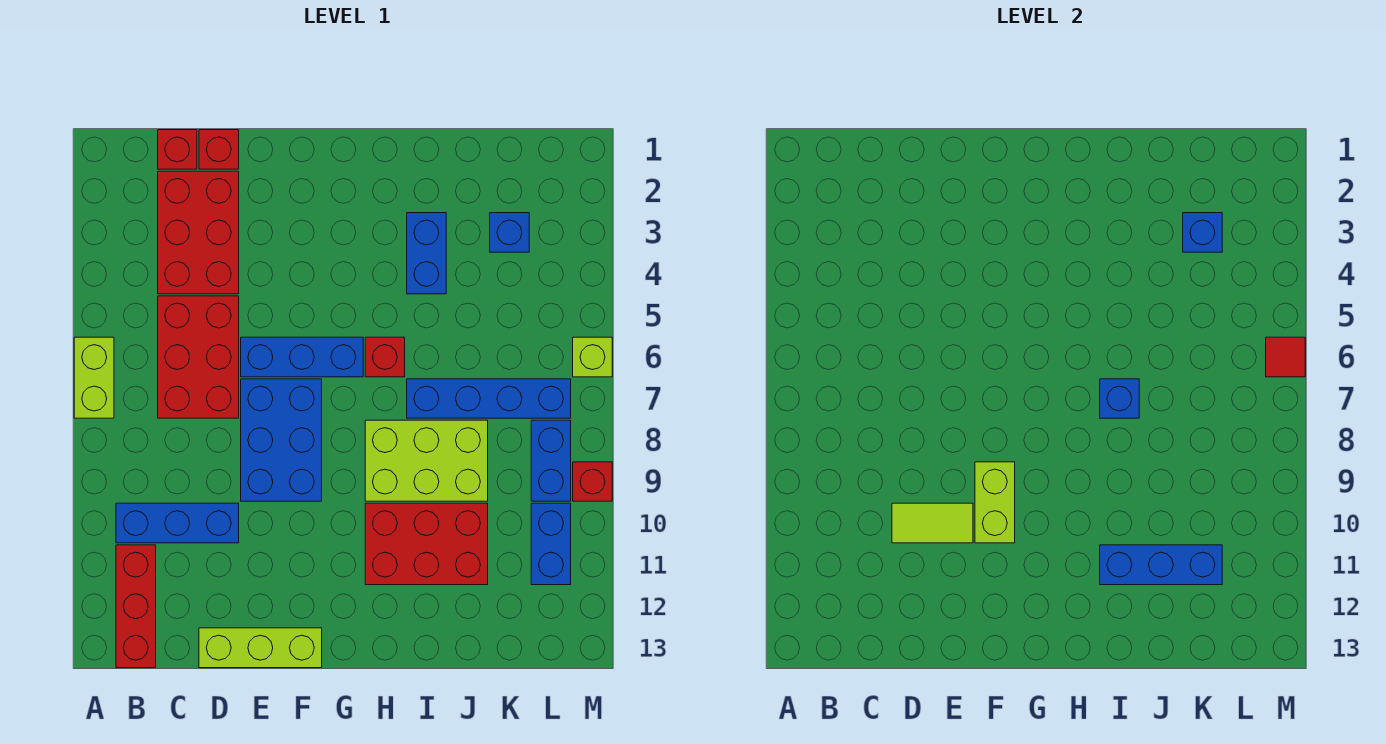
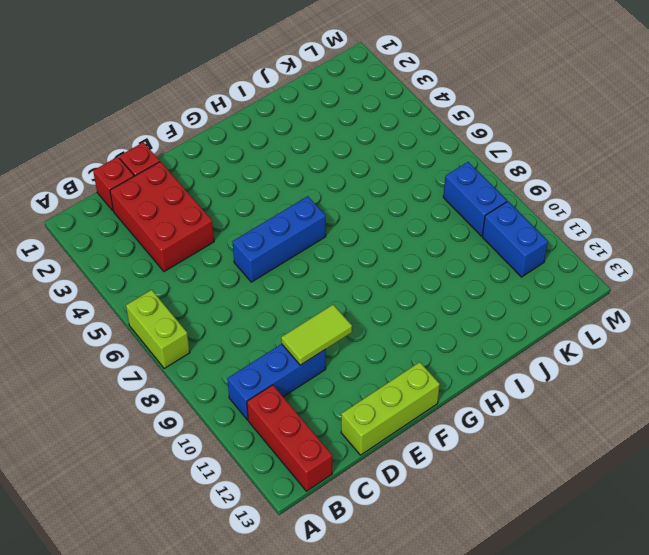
none -> red brick C5:D7 level 1
none -> blue brick E7:F9 level 1
none -> red brick H6 level 1

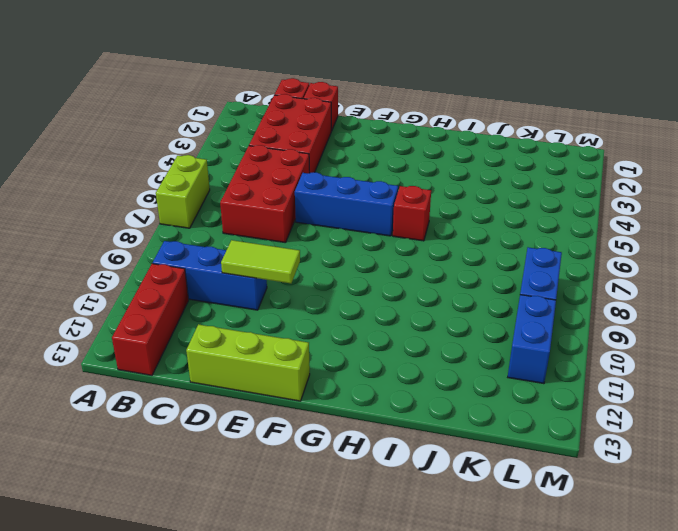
none -> blue brick E7:F9 level 1
none -> lime brick H8:J9 level 1
none -> red brick H10:J11 level 1

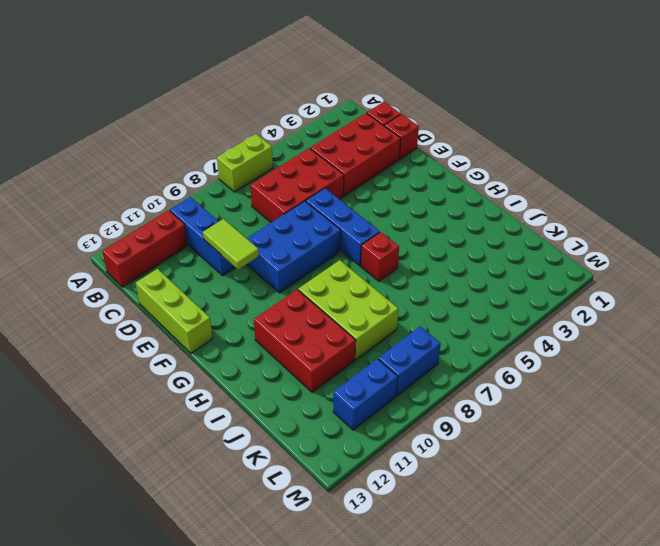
none -> blue brick I3:I4 level 1
none -> blue brick I7:L7 level 1
none -> blue brick K3 level 1

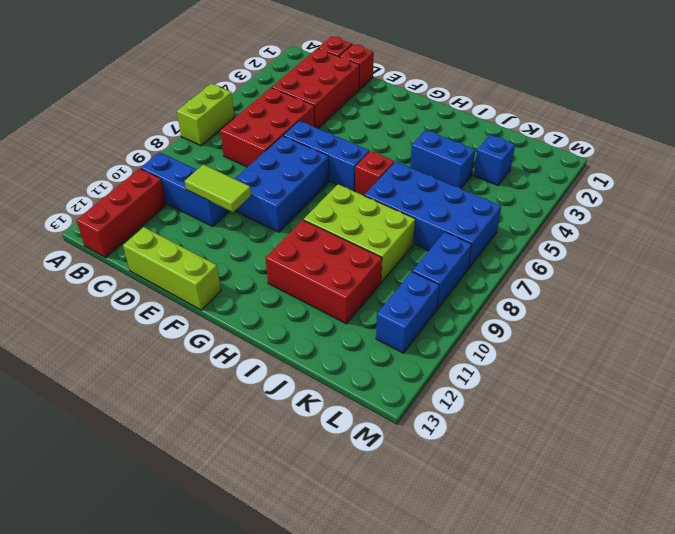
blue brick I4:J4 level 1 -> blue brick I3:I4 level 1
blue brick I6:L7 level 1 -> blue brick I7:L7 level 1
none -> lime brick M6 level 1
none -> red brick M9 level 1
none -> lime brick F9:F10 level 2

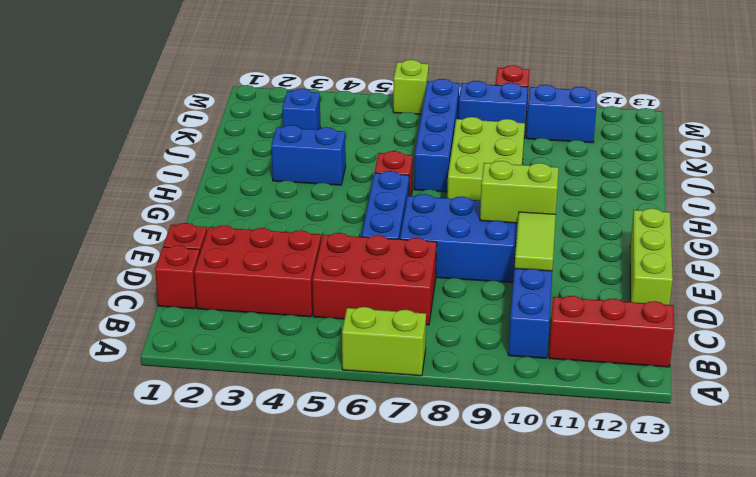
none -> red brick H10:J11 level 1
none -> blue brick I7 level 2
none -> blue brick I11:K11 level 2

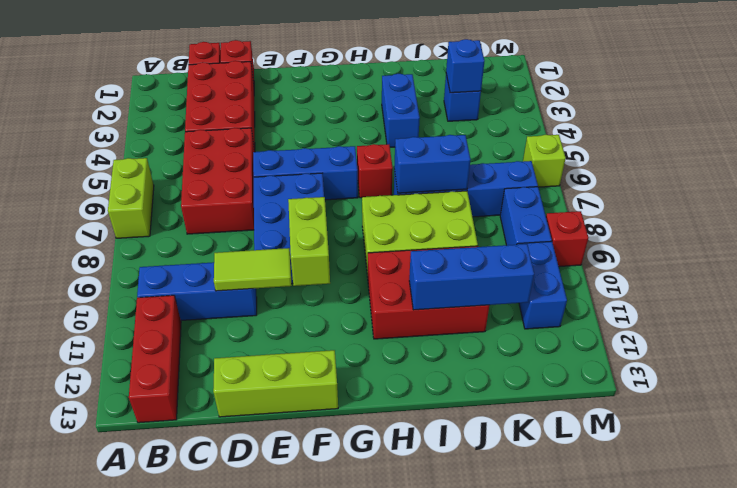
blue brick I7:J7 level 2 -> blue brick I7 level 2
none -> red tile M6 level 2

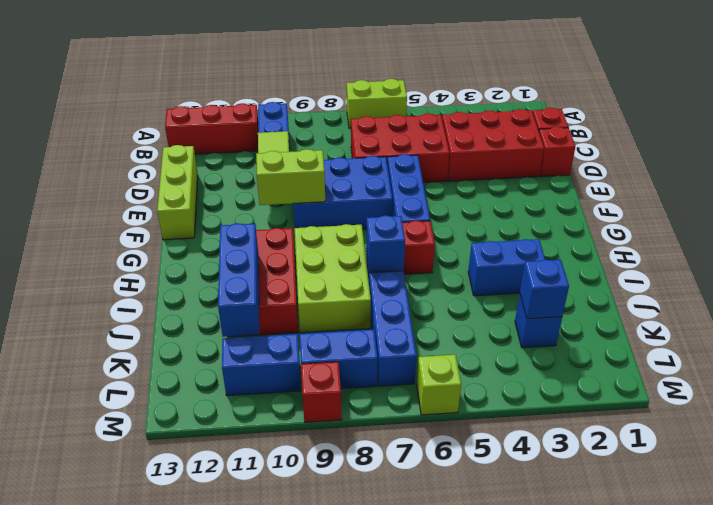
none -> red tile M6 level 2

